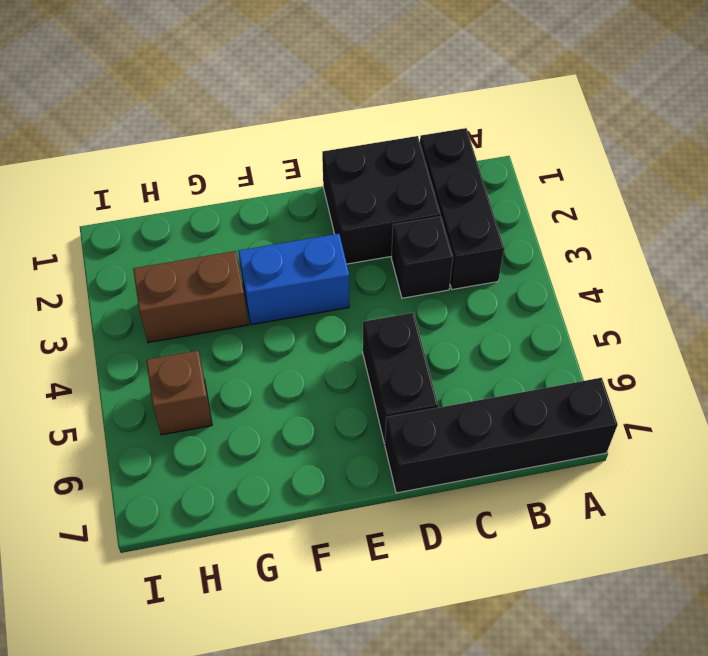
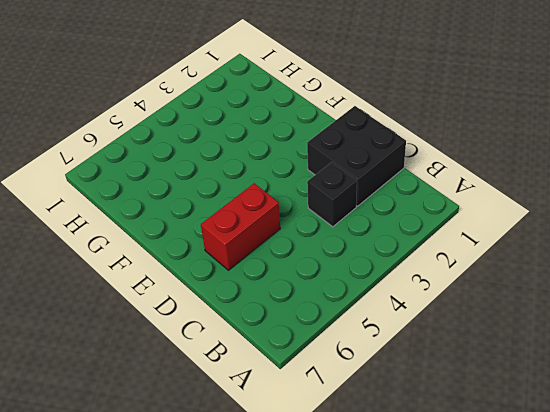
red brick D5:D6 level 1 -> black brick D5:D6 level 1
none -> black brick A7:D7 level 1
none -> black brick B1:B3 level 1

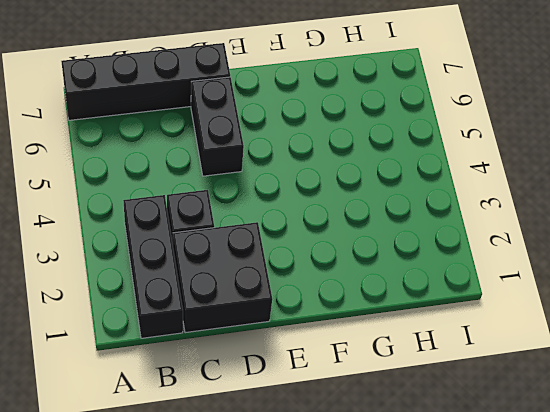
none -> blue brick E3:F3 level 1
none -> brown brick G3:H3 level 1

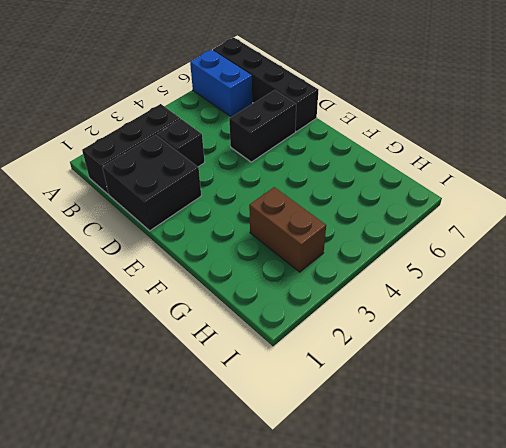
blue brick A6:B6 level 1 -> blue brick E3:F3 level 1
none -> brown brick H5 level 1

